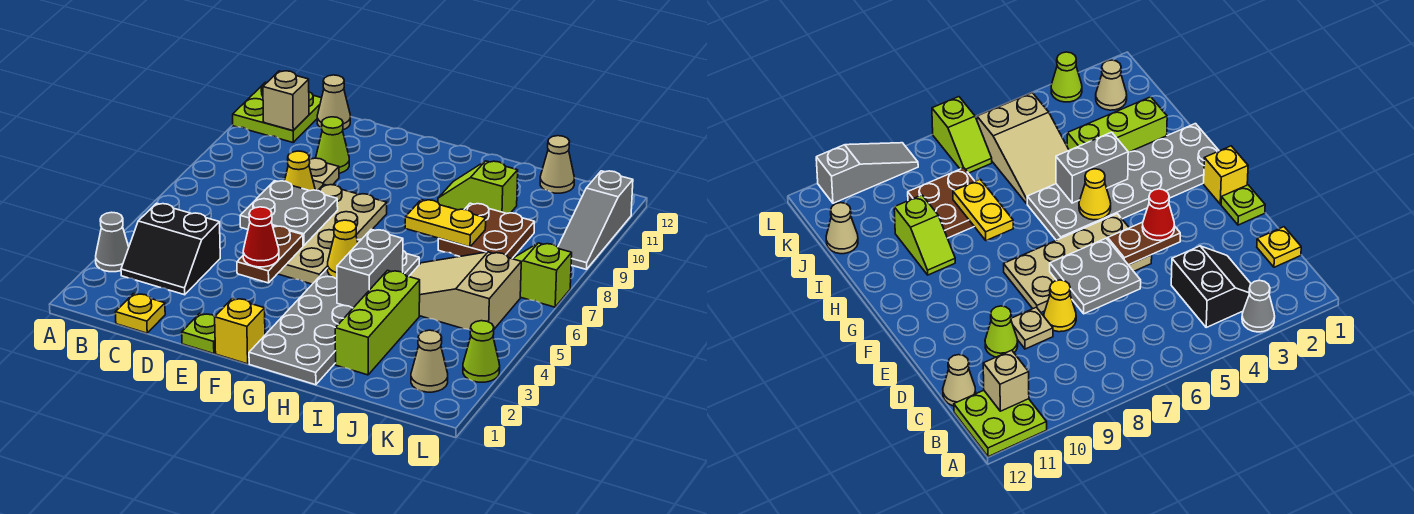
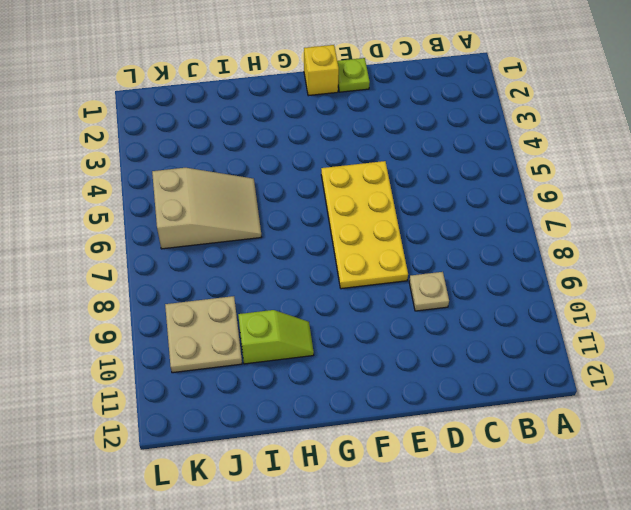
yellow plate E5:F8 level 1 -> tan plate E5:F8 level 1
tan plate J9:K10 level 1 -> brown plate I8:J9 level 1
none -> grey cone A3 level 1
none -> lime plate A11:B12 level 1
none -> black slope B3:C4 level 1 top 4

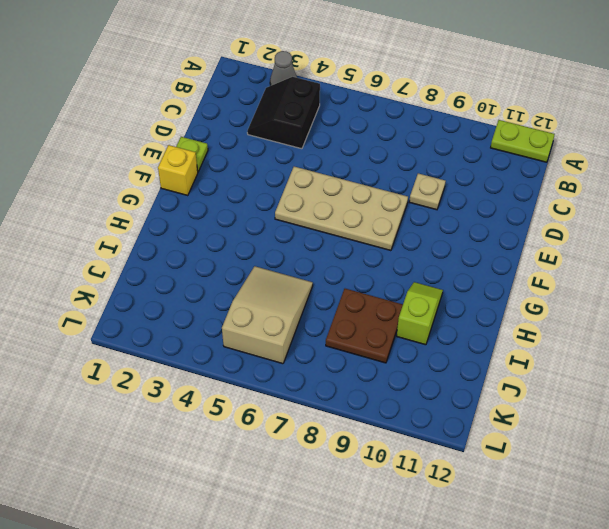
lime plate A11:A12 level 1 -> lime plate A11:B12 level 1
none -> yellow plate C1 level 1
none -> tan cone C12 level 1
none -> yellow cone D8 level 1

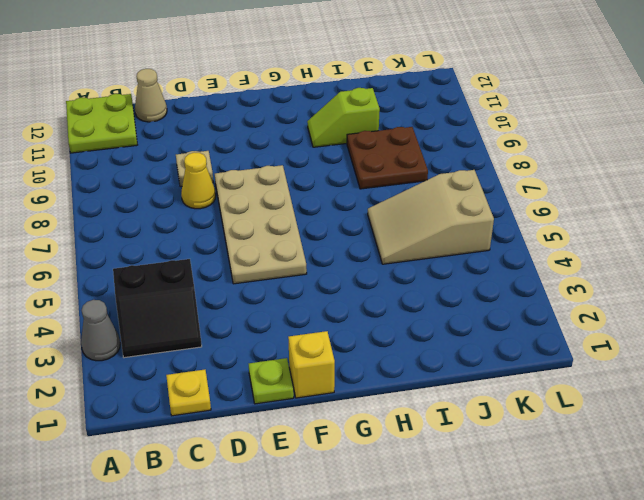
none -> lime cone D10 level 1
none -> grey plate G1:H6 level 1
none -> lime brick I2:I4 level 1

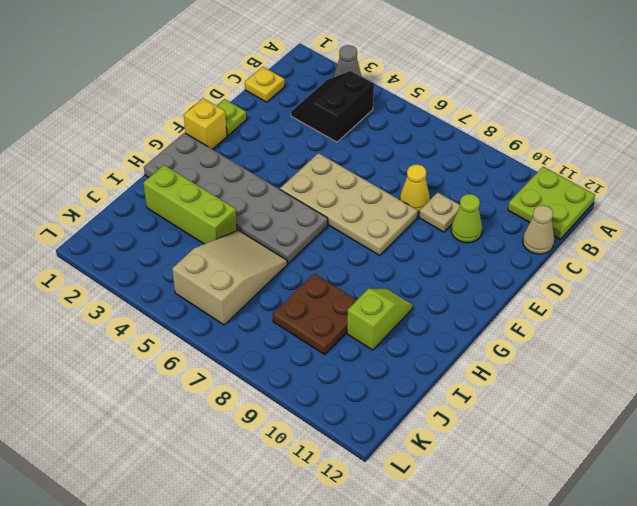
none -> tan cone J12 level 1
none -> tan cone K2 level 1
none -> lime slope K7:L7 level 1 top L

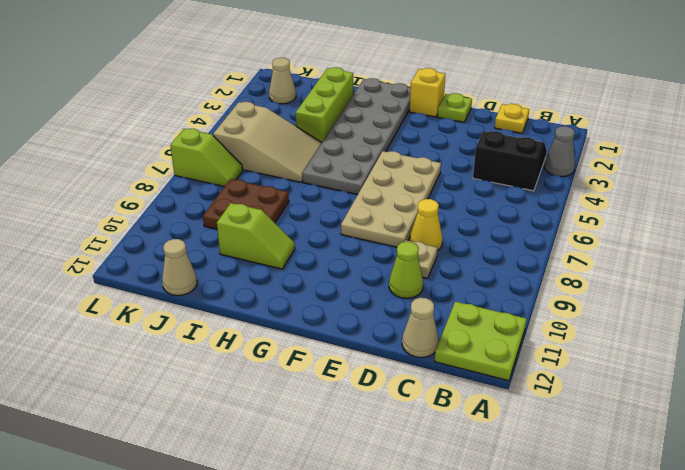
none -> lime cone L3 level 1
none -> grey slope L9:L11 level 1 top 11
none -> tan brick B11 level 2

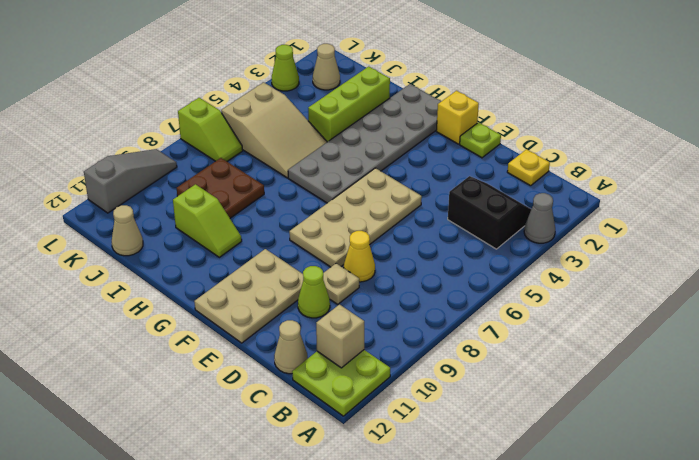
tan plate E10:F12 level 1 -> none
none -> grey plate D6:E7 level 2
none -> brown plate E4:E5 level 2
none -> yellow cone G5 level 2

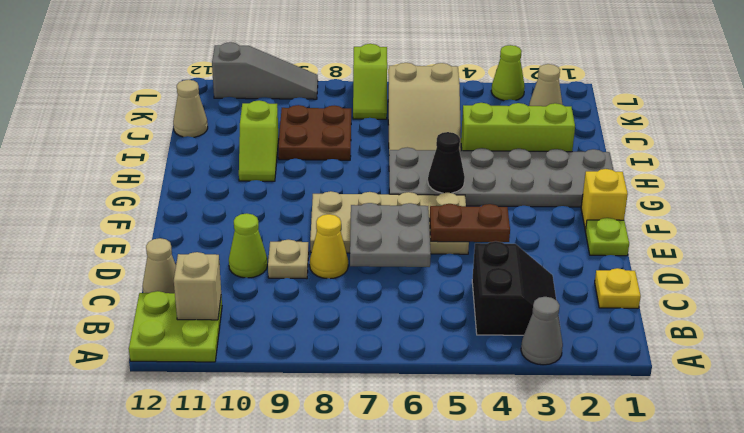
black cone G5 level 2 -> yellow cone G5 level 2
none -> grey brick H4:H5 level 2
none -> yellow plate H8:I8 level 2
none -> red cone E4 level 3

